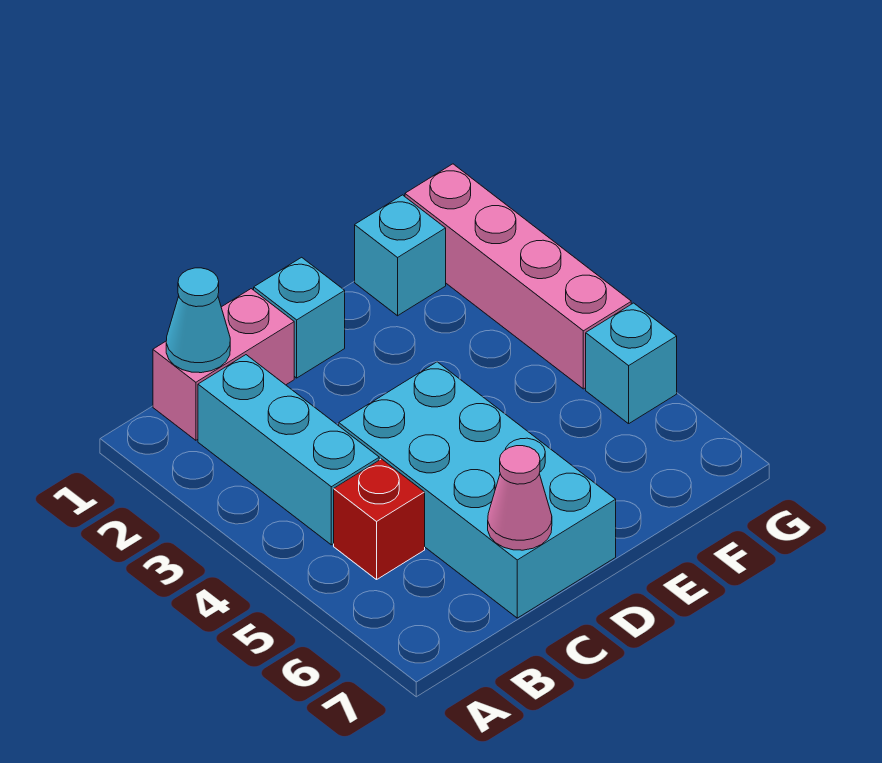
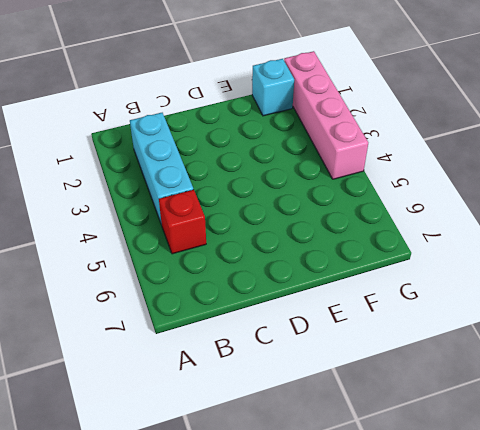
none -> pink brick B1:C1 level 1
none -> cyan brick C4:D7 level 1

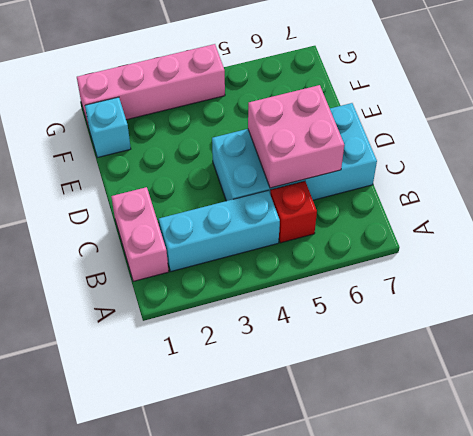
pink brick C5:D6 level 2 -> none
none -> cyan brick D1 level 1
none -> cyan brick G5 level 1

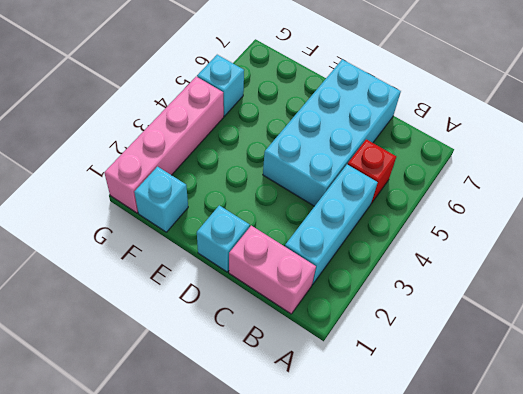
none -> cyan cone B1 level 2
none -> pink cone C7 level 2

